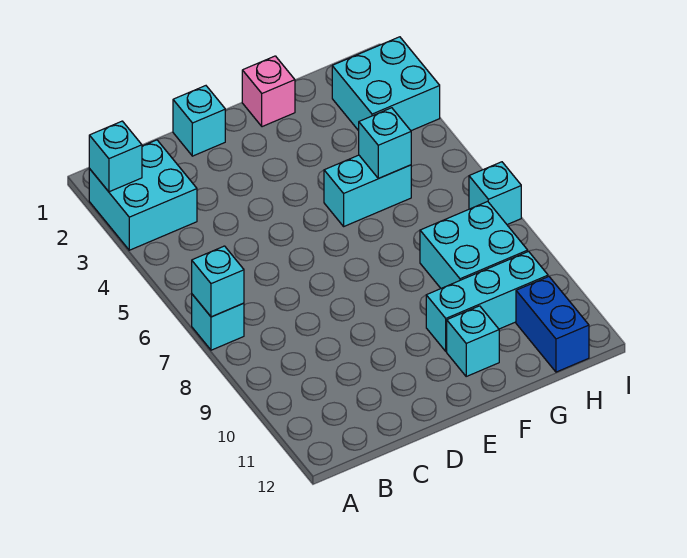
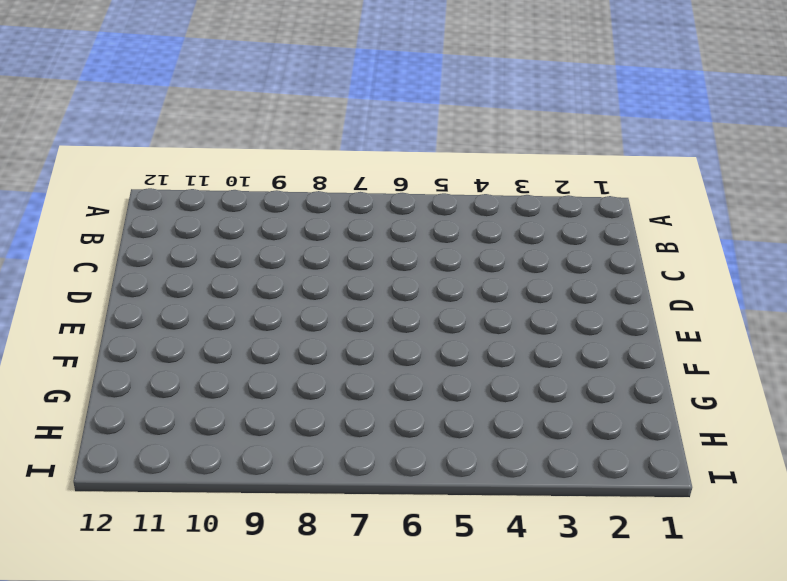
none -> cyan brick A2:B3 level 1
none -> cyan brick A7 level 1
none -> cyan brick D1 level 1

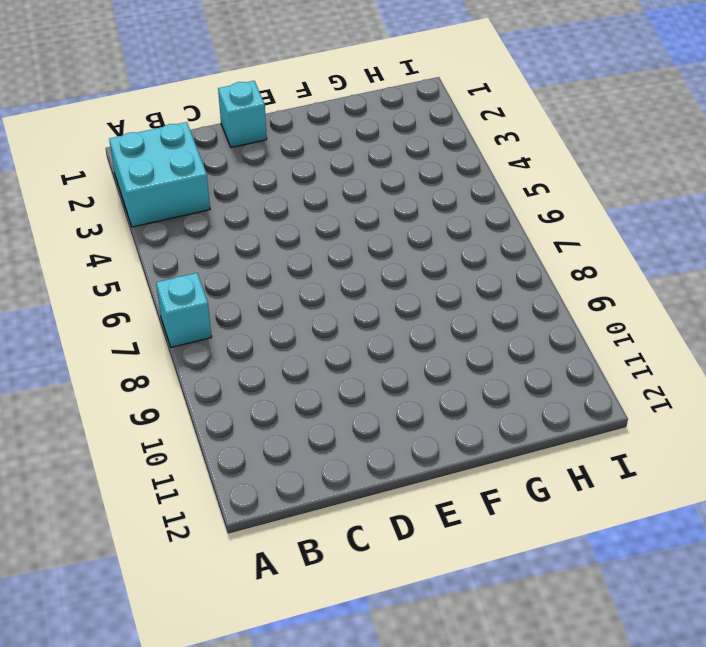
none -> pink brick F1 level 1
none -> cyan brick F5:G5 level 1
none -> cyan brick F10:H10 level 1

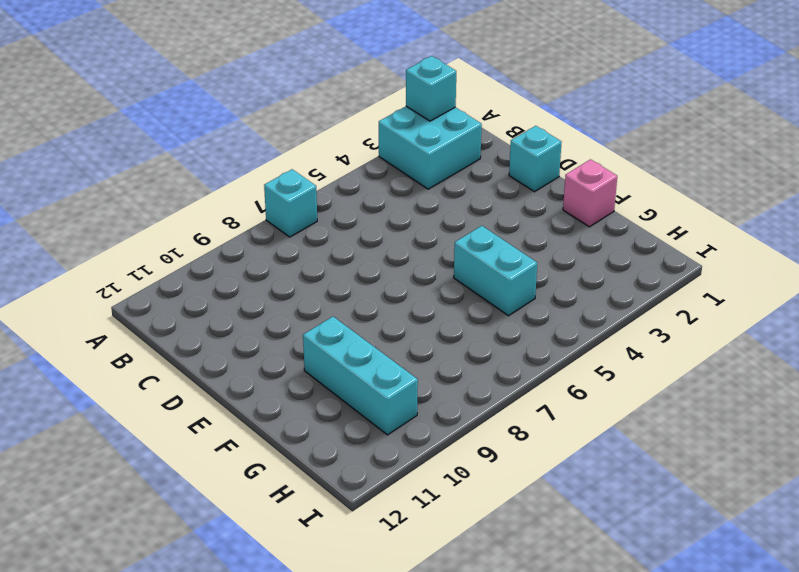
none -> cyan brick F11 level 1
none -> cyan brick G8:H9 level 1
none -> cyan brick H2:I3 level 1

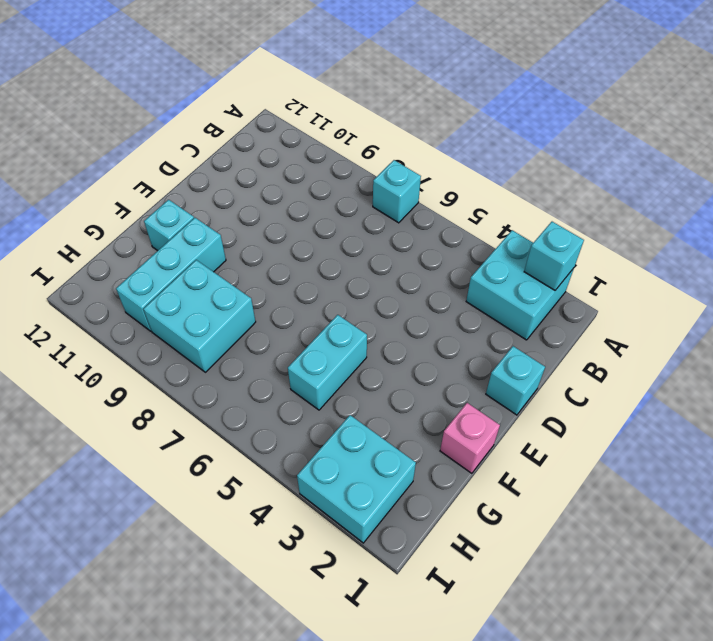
none -> blue brick H11:H12 level 1
none -> cyan brick I7 level 1
none -> cyan brick A7 level 2

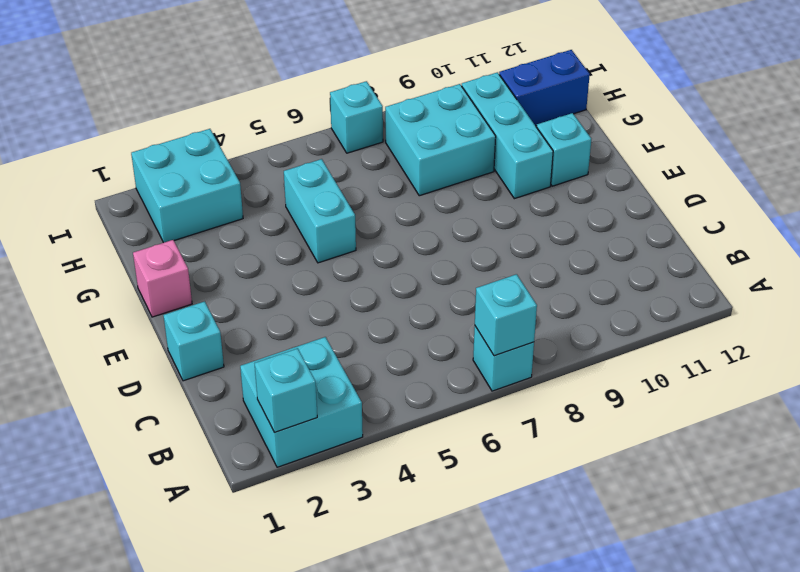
none -> cyan brick G5 level 2

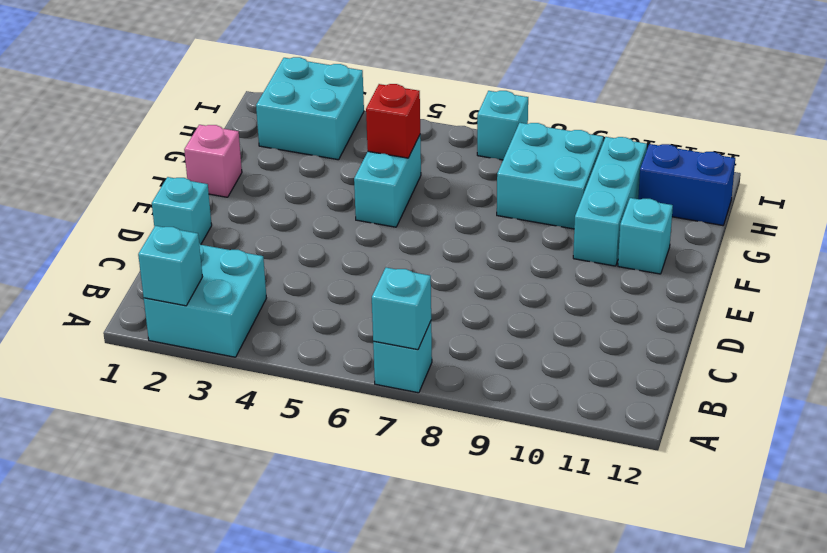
red brick G5 level 2 -> cyan brick G5 level 2

